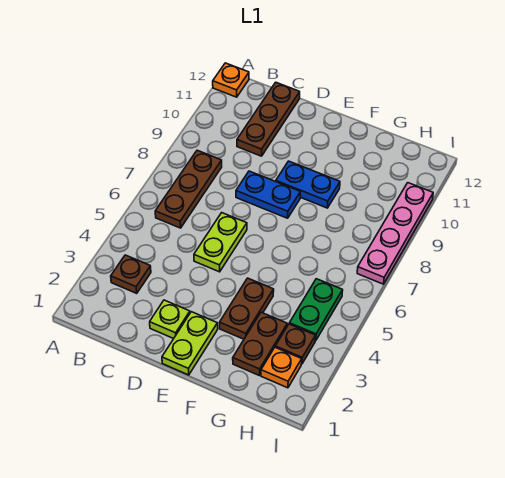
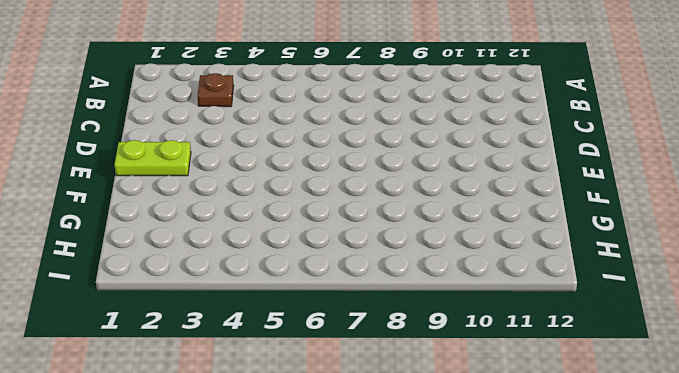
none -> orange plate A12 level 1
none -> brown plate B6:B8 level 1
none -> brown plate C10:C12 level 1

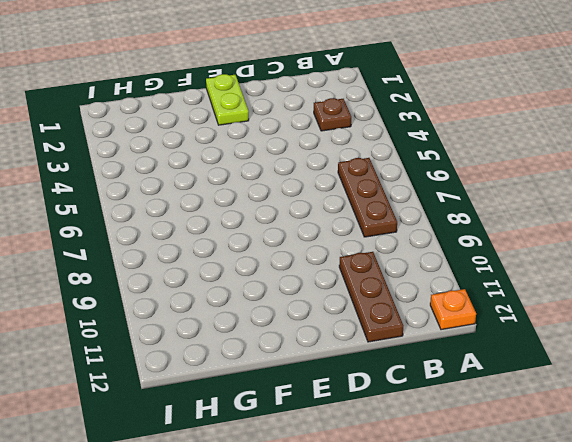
none -> lime plate D2 level 1
none -> lime plate D5:D6 level 1
none -> blue plate D8:E8 level 1

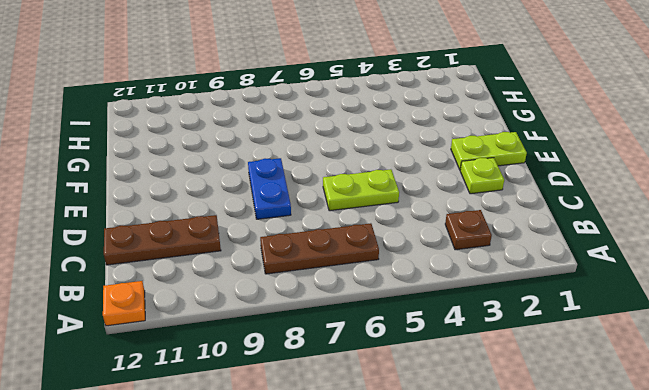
none -> blue plate E9:F9 level 1
none -> brown plate F3:F4 level 1
none -> brown plate G2:G3 level 1

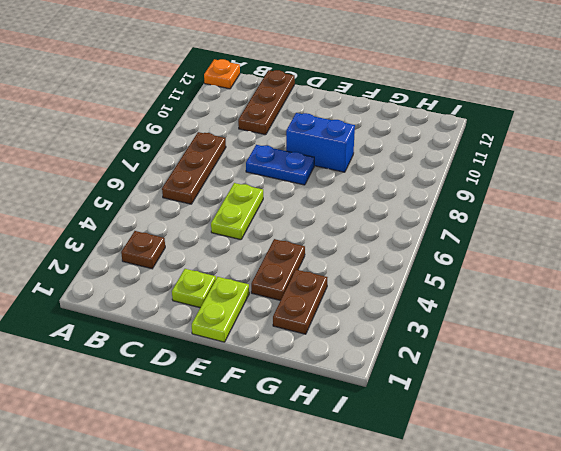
blue brick E9:F9 level 1 -> blue plate E9:F9 level 1
none -> orange plate H2 level 1
none -> brown plate H3 level 1
none -> green plate H4:H5 level 1

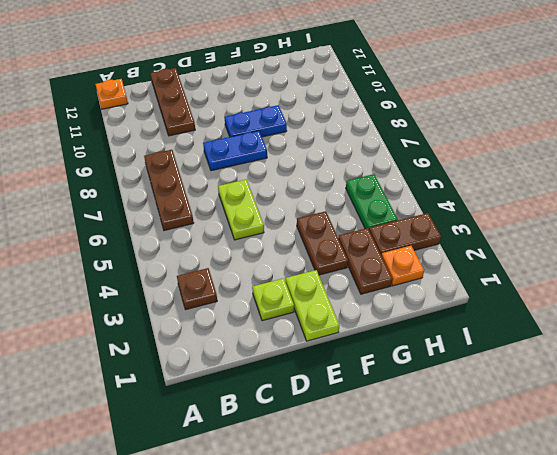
brown plate H3:I3 level 1 -> brown plate H3 level 1
none -> pink plate I7:I10 level 1

